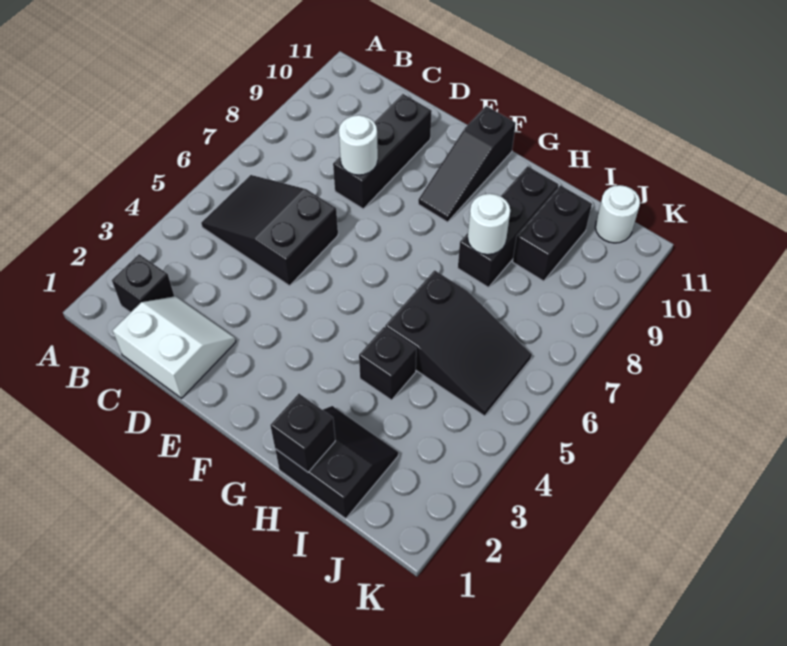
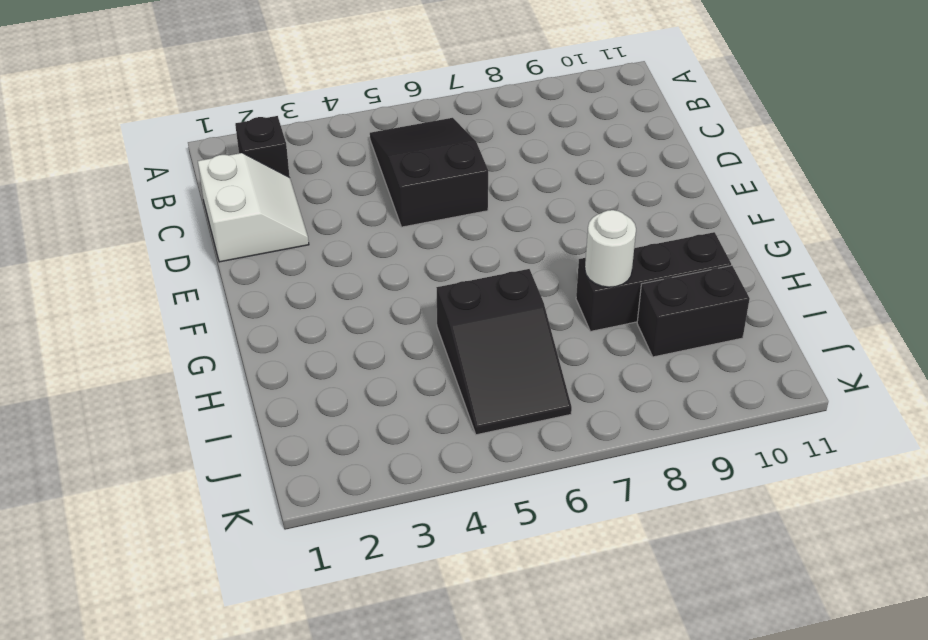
none -> black brick D8:D10 level 1
none -> black slope F9:F11 level 1 top 11
none -> black slope H1:I2 level 1 top 1

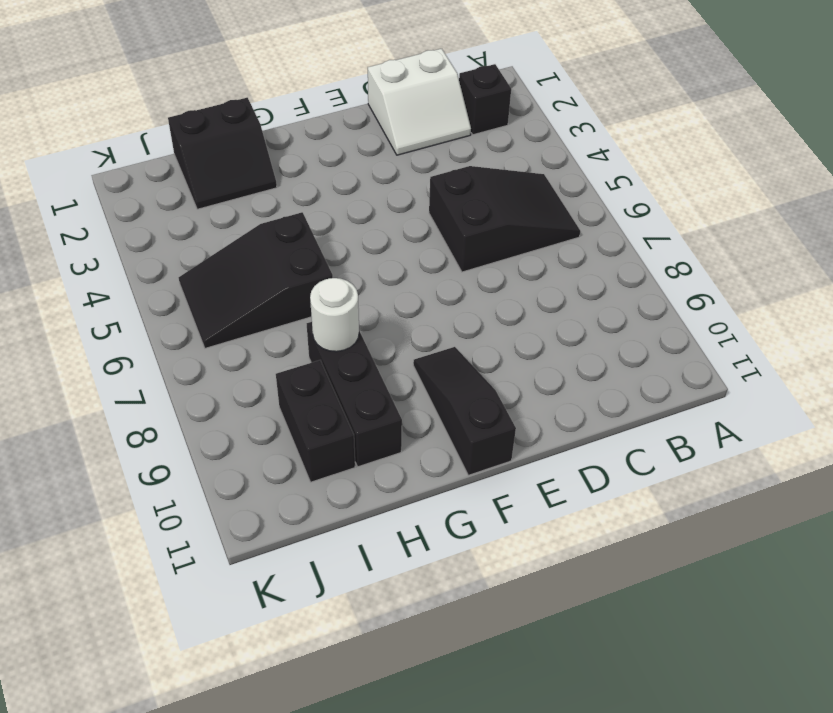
none -> black brick D8:D10 level 1
none -> black brick H4 level 1
none -> white round brick J11 level 1

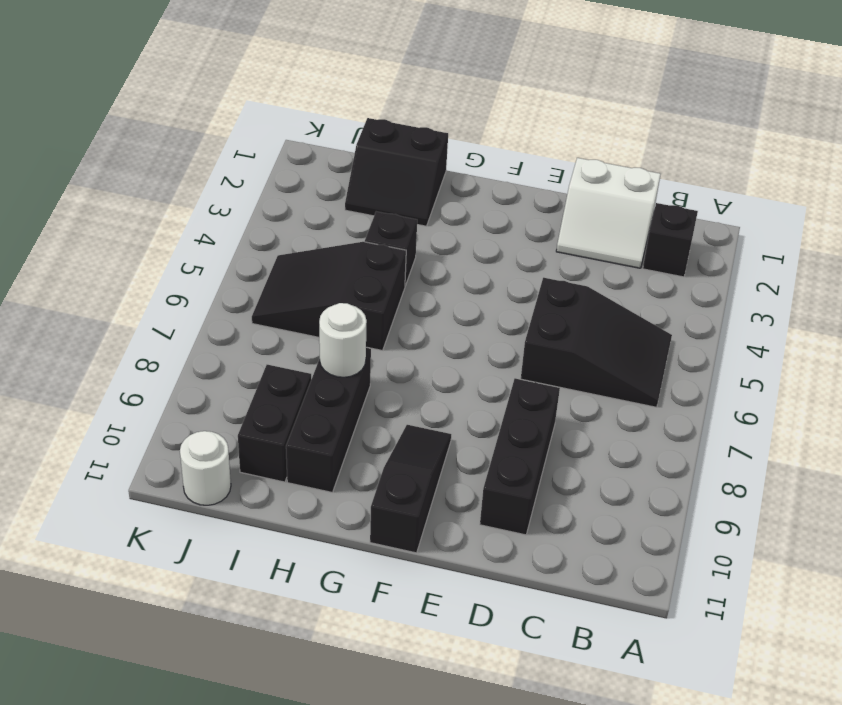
none -> white round brick D8 level 2
none -> black brick H1 level 2

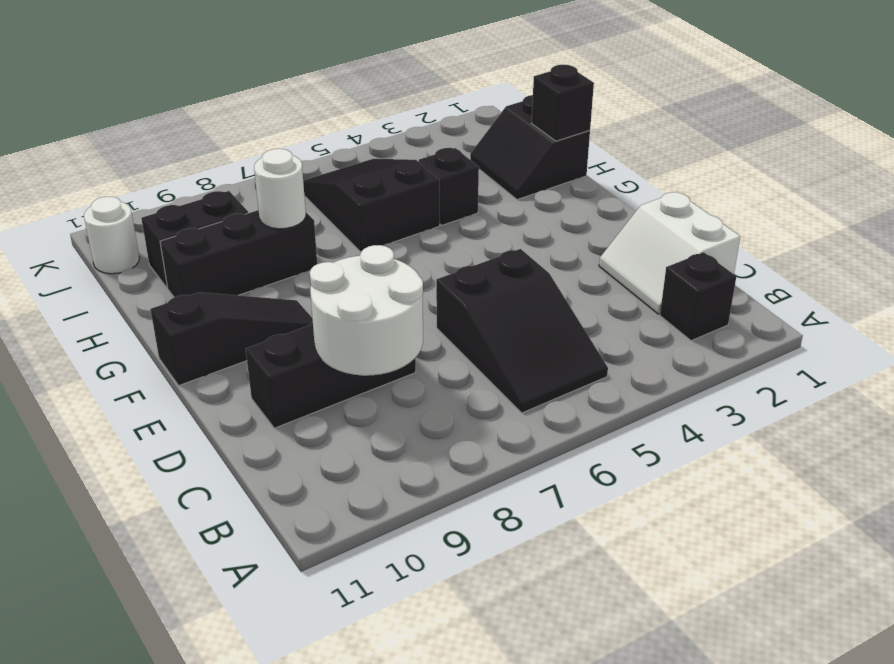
white round brick C8:D9 level 2 -> white round brick D8 level 2

